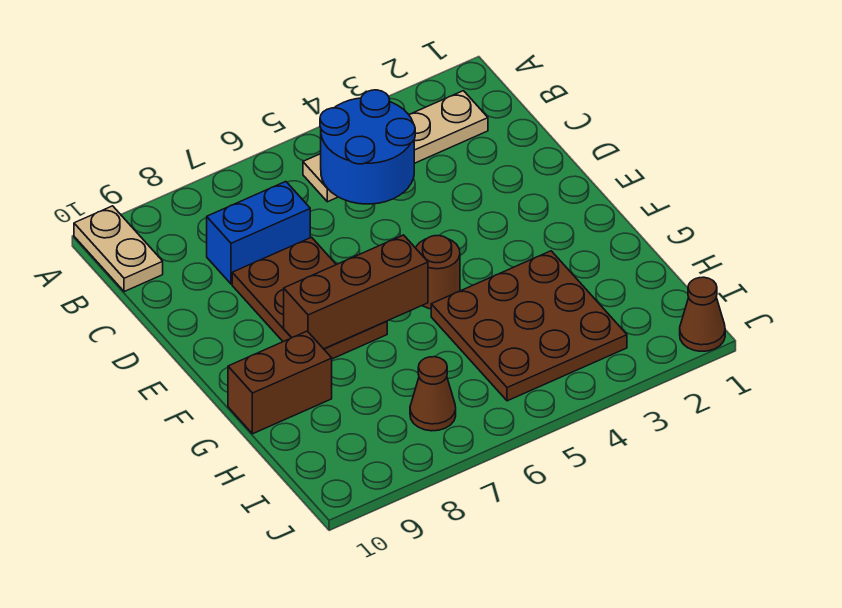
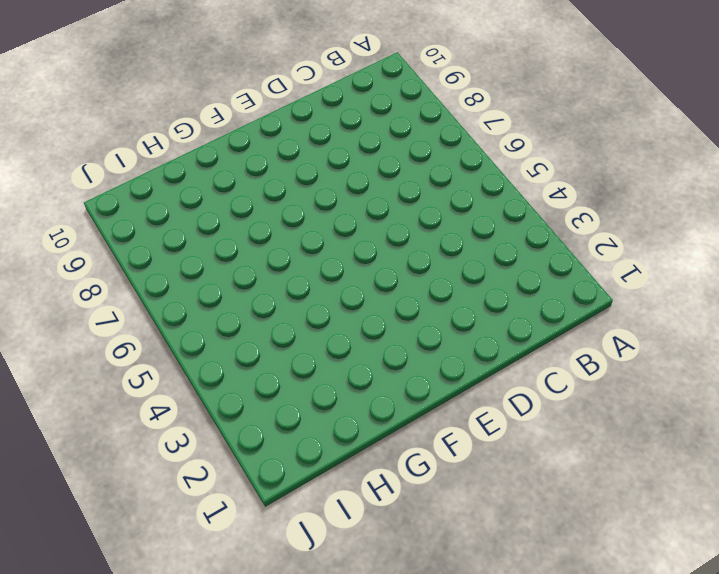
none -> tan plate A10:B10 level 1
none -> tan plate B2:B5 level 1

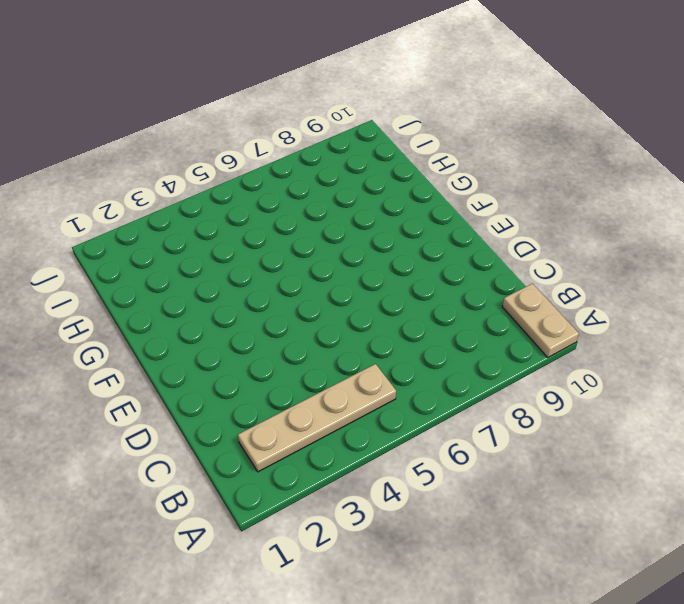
none -> blue brick C7:C8 level 1
none -> brown plate D7:F8 level 1

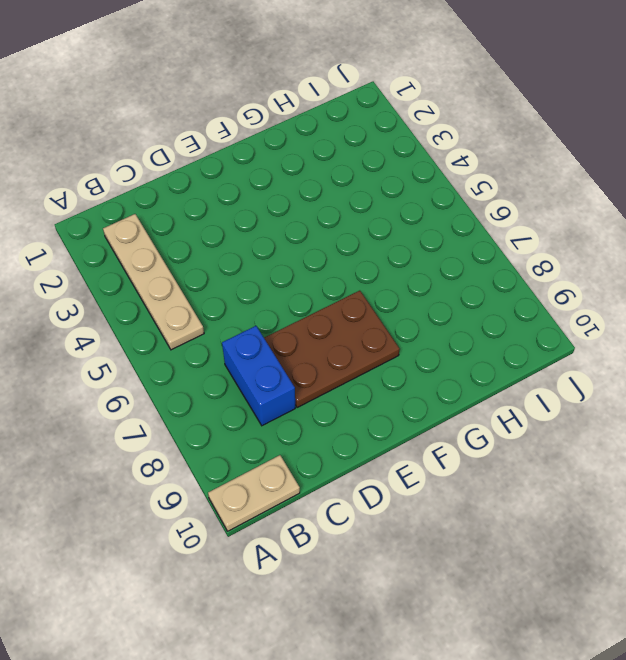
none -> brown round brick F5 level 1
none -> brown plate G3:I5 level 1

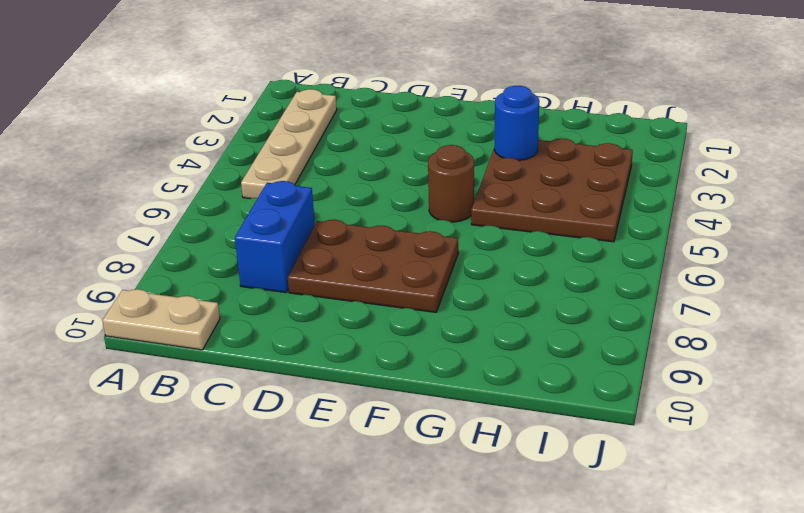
blue round brick G3 level 2 -> none
none -> brown brick G9:G10 level 1
none -> brown cone I7 level 1

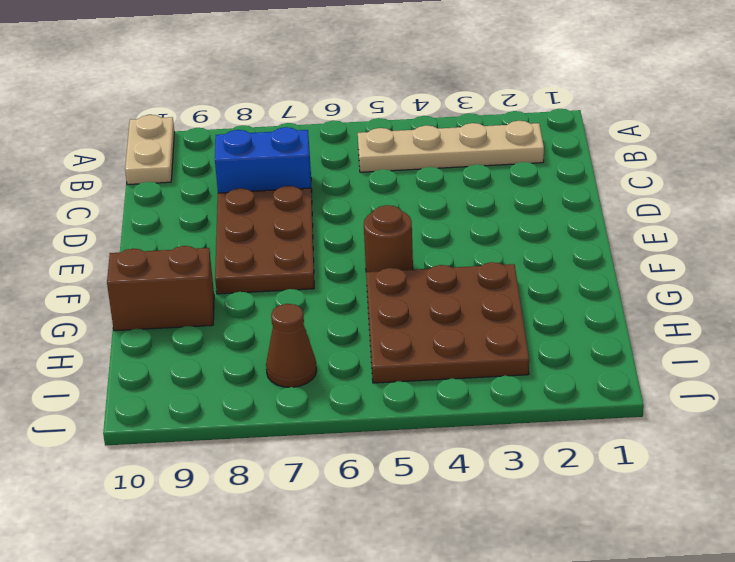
none -> brown cone J1 level 1
none -> blue round brick B4:C5 level 2

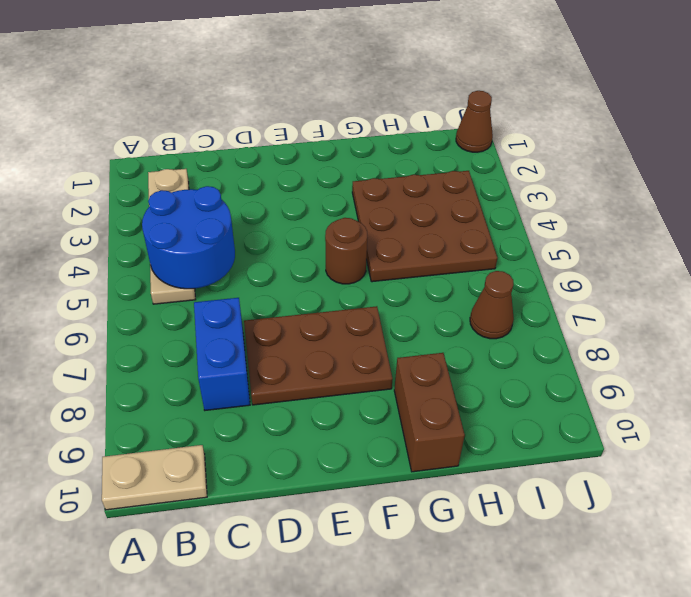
none -> brown brick F6:F8 level 2

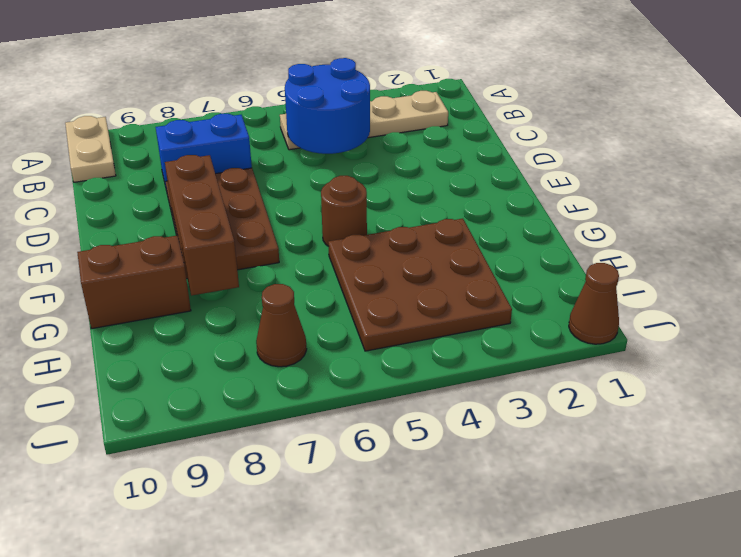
brown brick E8:G8 level 2 -> brown brick F6:F8 level 2

